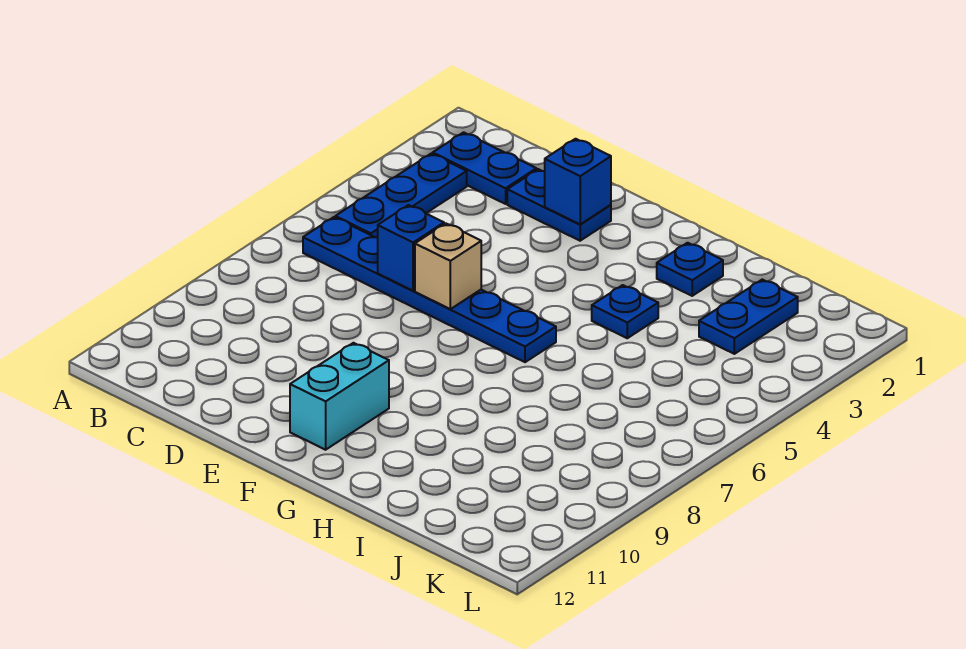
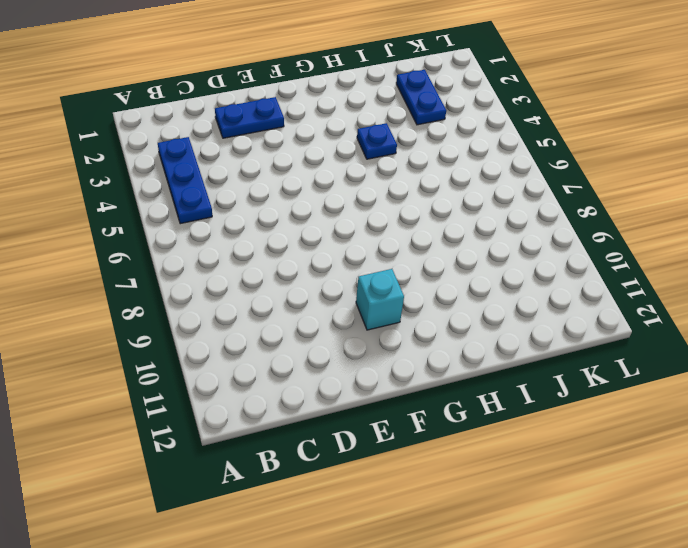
cyan brick F10 level 1 -> cyan brick F10:F11 level 1
none -> blue plate B2:C2 level 1
none -> blue plate B6:G6 level 1

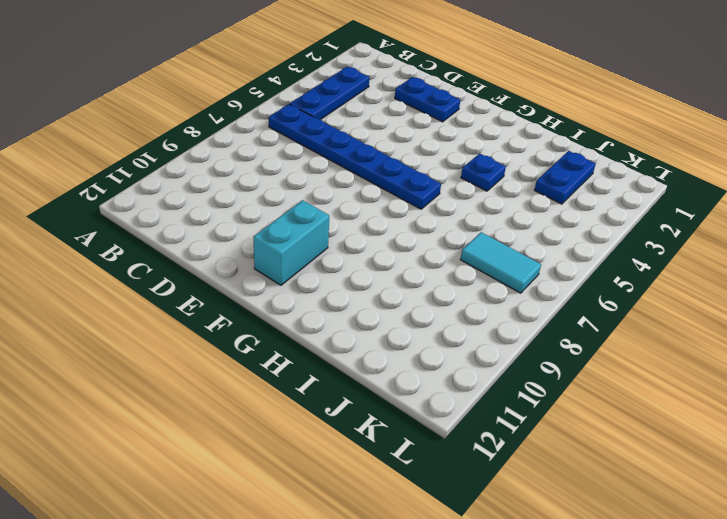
cyan tile J7:K7 level 1 -> none
none -> blue plate B2:C2 level 1
none -> blue plate H2 level 1

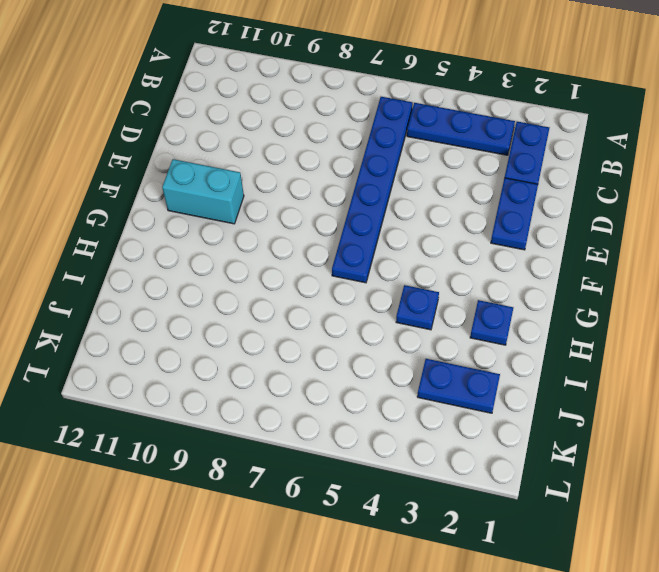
none -> blue brick D6 level 2
none -> blue brick E2 level 2

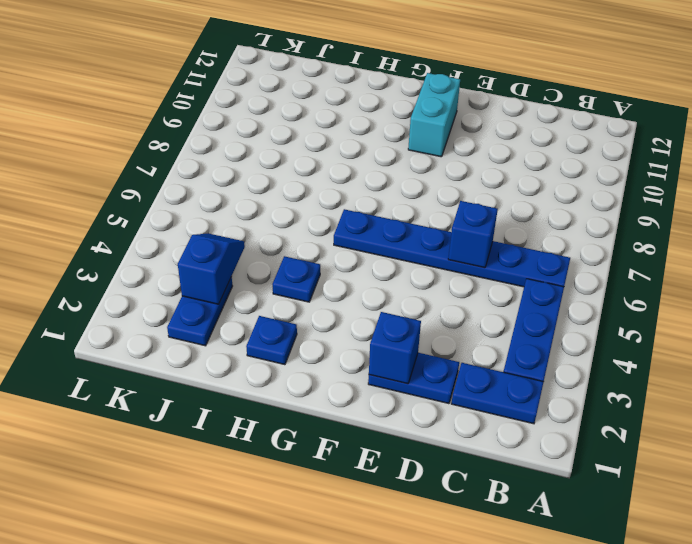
blue slope J3:J4 level 2 top 3 -> none
none -> tan brick E6 level 2

